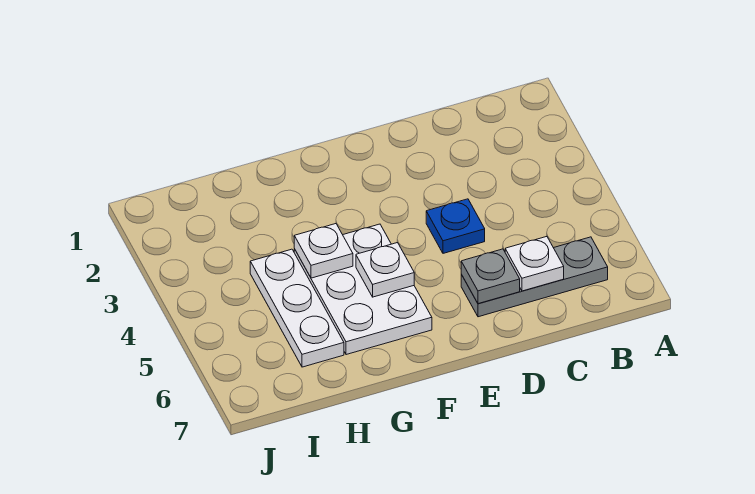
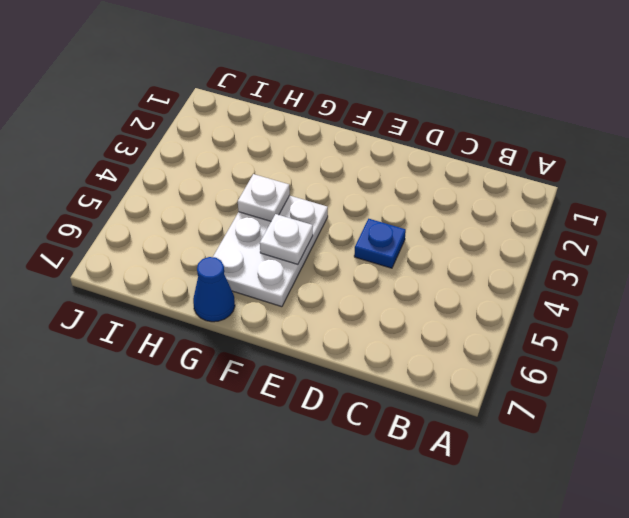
blue cone G7 level 1 -> none
none -> grey plate B6:D6 level 1
none -> white plate H4:H6 level 1

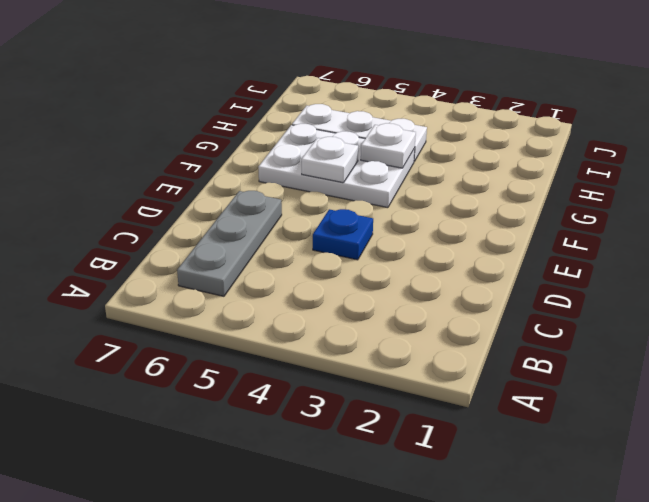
none -> white plate C6 level 2
none -> grey plate D6 level 2

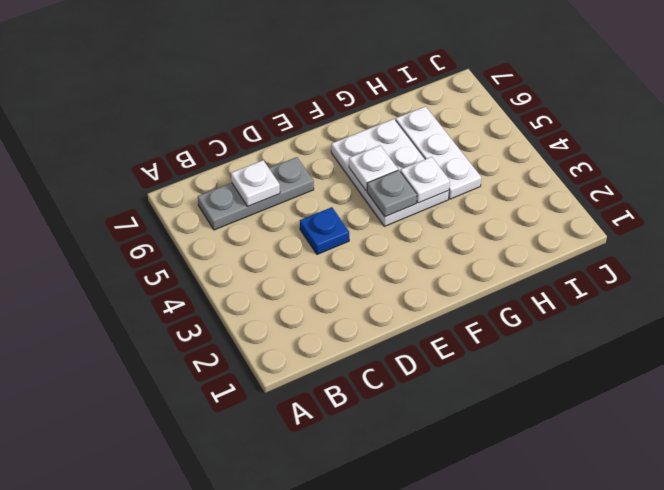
grey plate F4 level 2 -> grey plate D6 level 2

